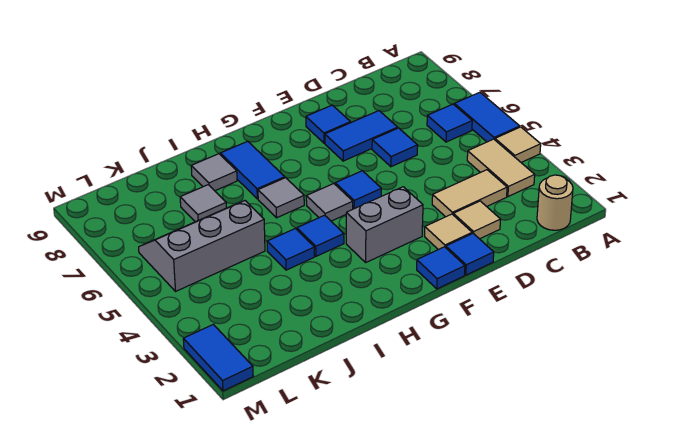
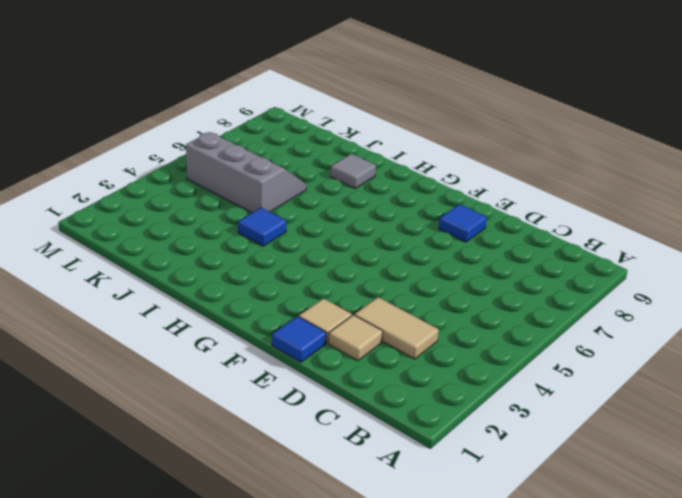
none -> tan tile A4 level 1
none -> blue tile A5:A6 level 1
none -> tan round brick B1 level 1

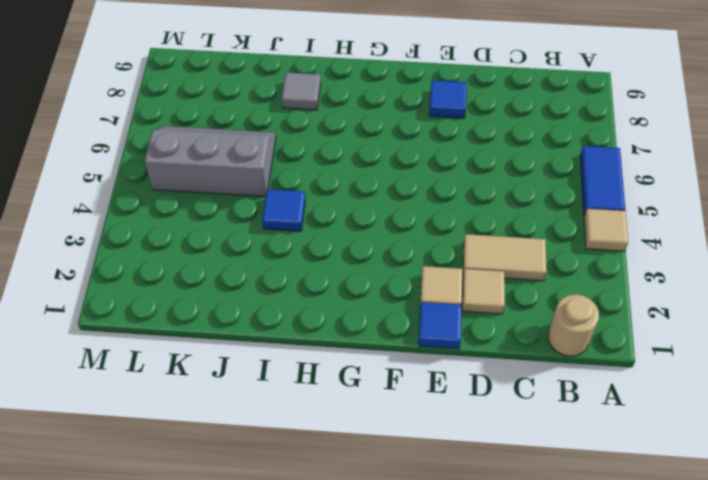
none -> tan tile B3:B4 level 1
none -> blue tile B6 level 1
none -> blue tile D6 level 1

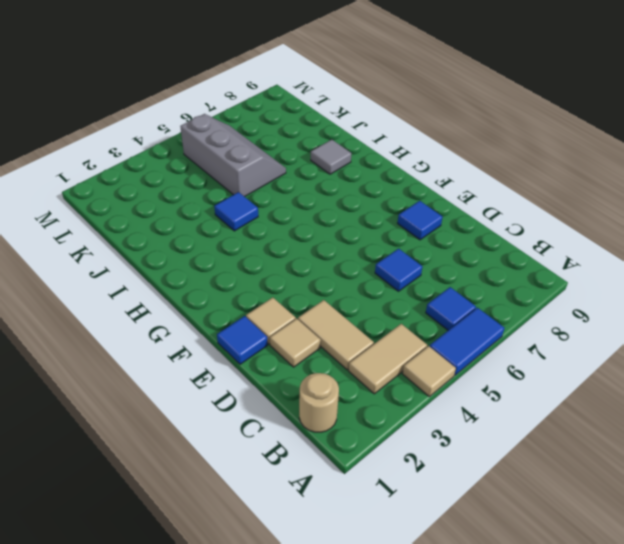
none -> blue tile D7:E7 level 1
none -> blue tile F1 level 1
none -> grey brick F3:G3 level 1

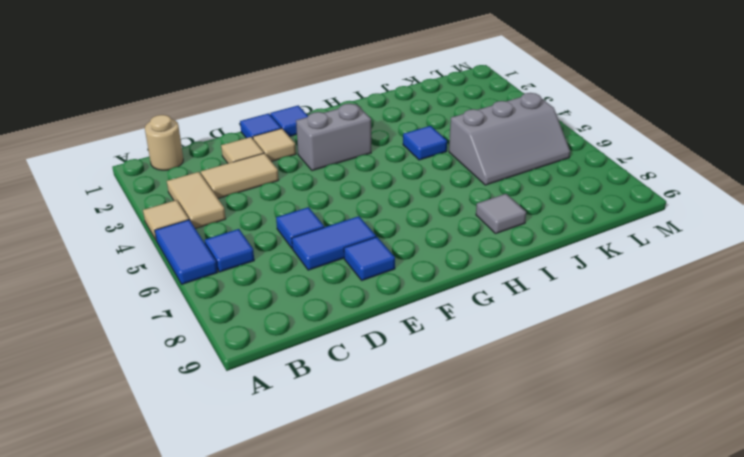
none -> blue tile F5 level 1
none -> grey tile G5 level 1
none -> blue tile H4 level 1

